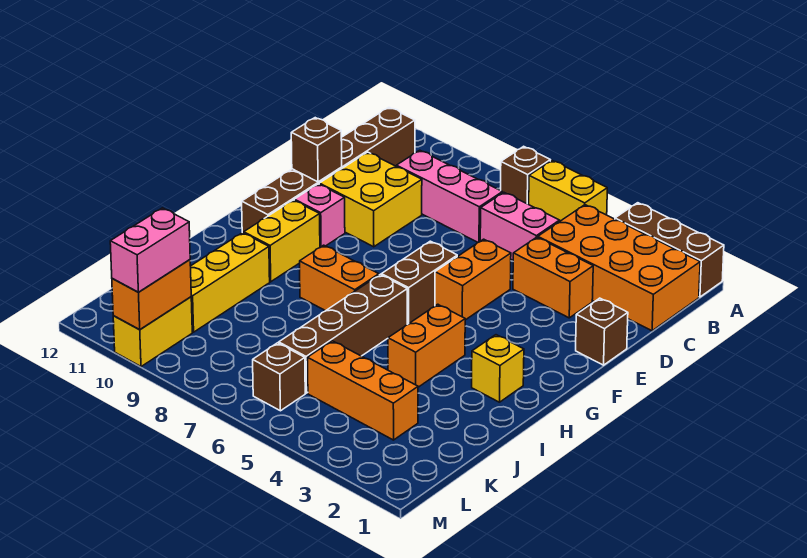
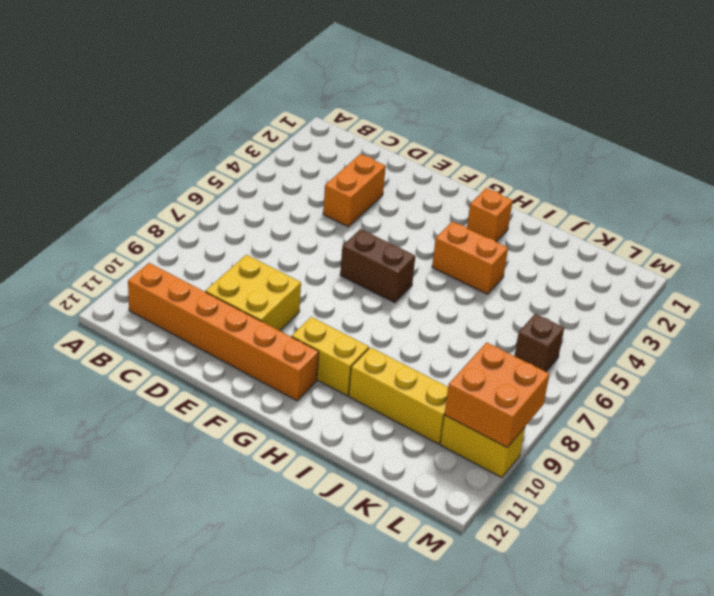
orange brick B11:G11 level 1 -> brown brick B11:G11 level 1
orange brick H2 level 1 -> yellow brick H2 level 1
orange brick L9:M10 level 2 -> orange brick L10:M10 level 2
none -> brown brick A1:A3 level 1
none -> yellow brick A5:A6 level 1
none -> brown brick A7 level 1

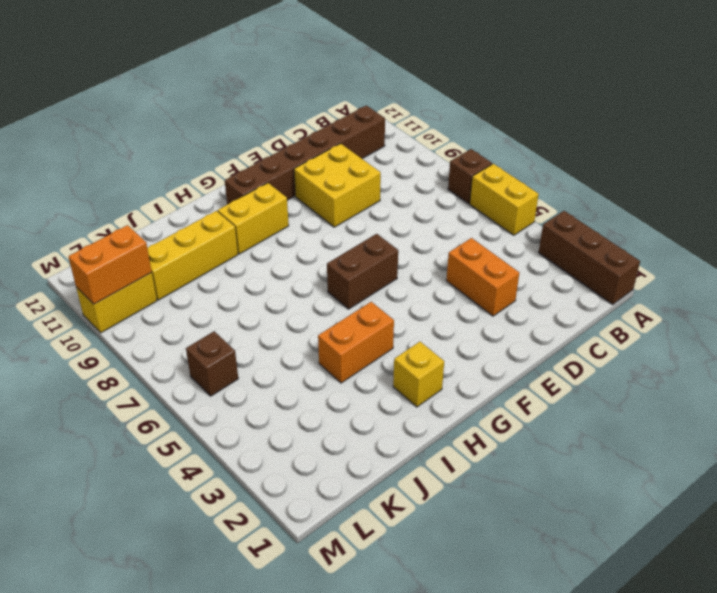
none -> orange brick B1:C4 level 1
none -> pink brick C5:C6 level 1
none -> pink brick C7:C9 level 1

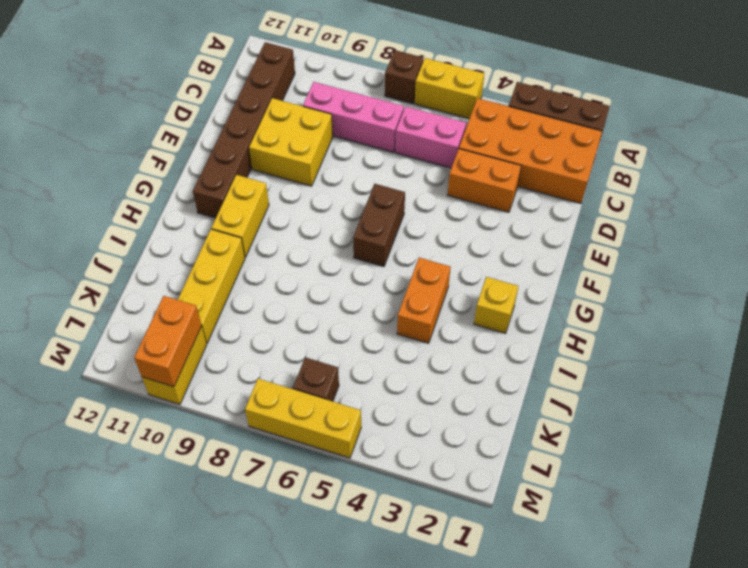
yellow brick M5:M7 level 1 -> none
none -> brown brick E1 level 1
none -> orange brick E5:F5 level 1
none -> pink brick F10 level 1

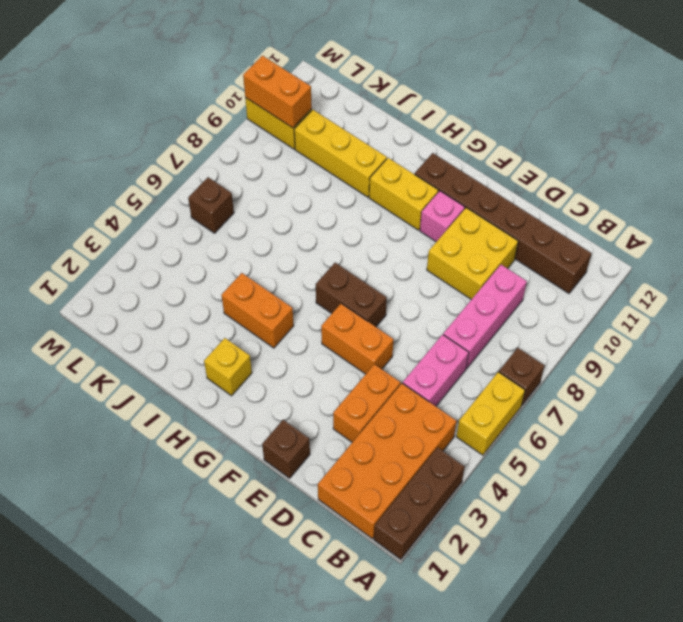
none -> brown brick H6:K6 level 1
none -> orange brick H7:H8 level 1
none -> orange brick K3:K5 level 1

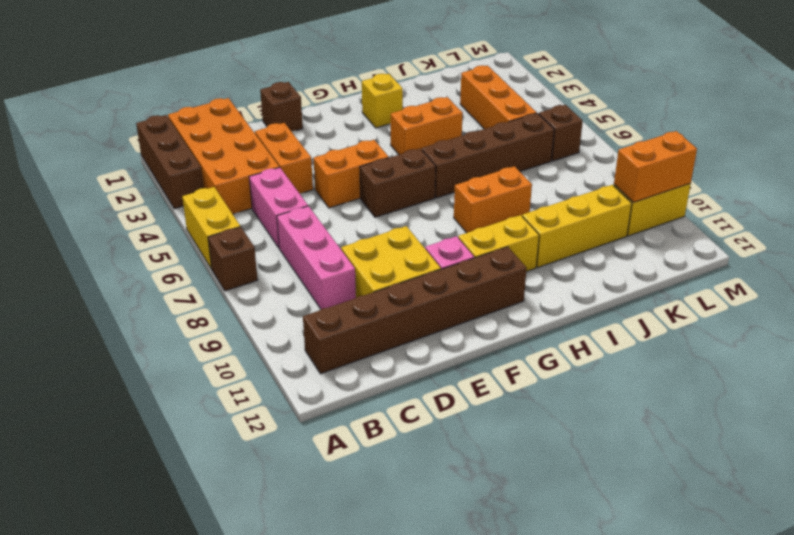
orange brick H8:I8 level 1 -> orange brick H7:H8 level 1
none -> brown brick E11 level 2
none -> pink brick L10:M10 level 3

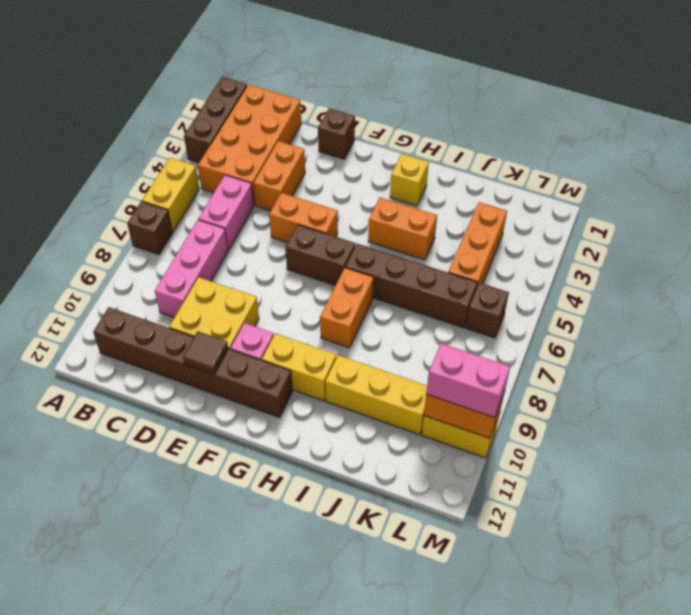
brown tile E11 level 2 -> brown brick E11 level 2

